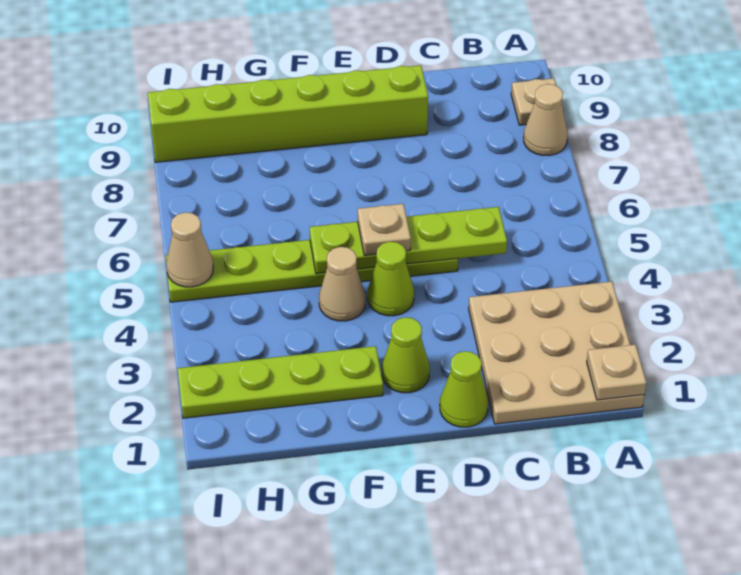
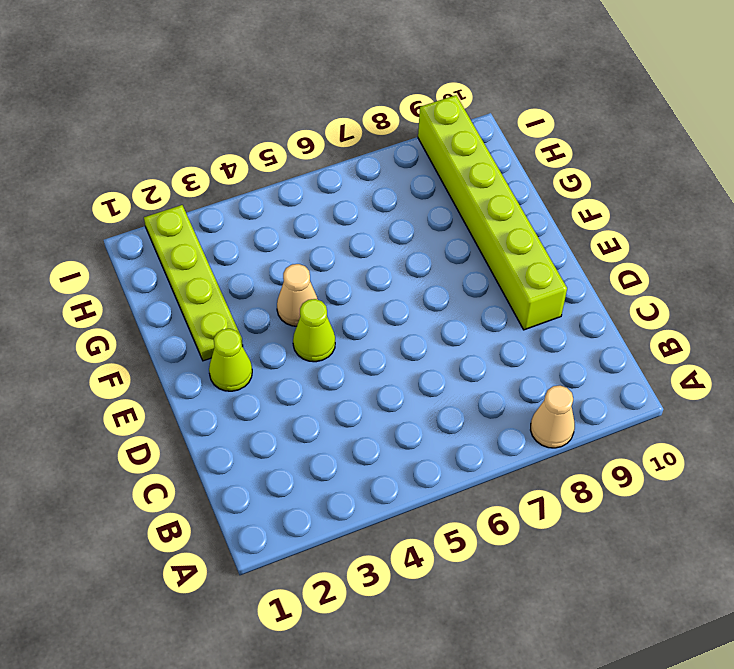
none -> tan plate A1:C3 level 1
none -> tan plate A9 level 1
none -> lime cone D1 level 1

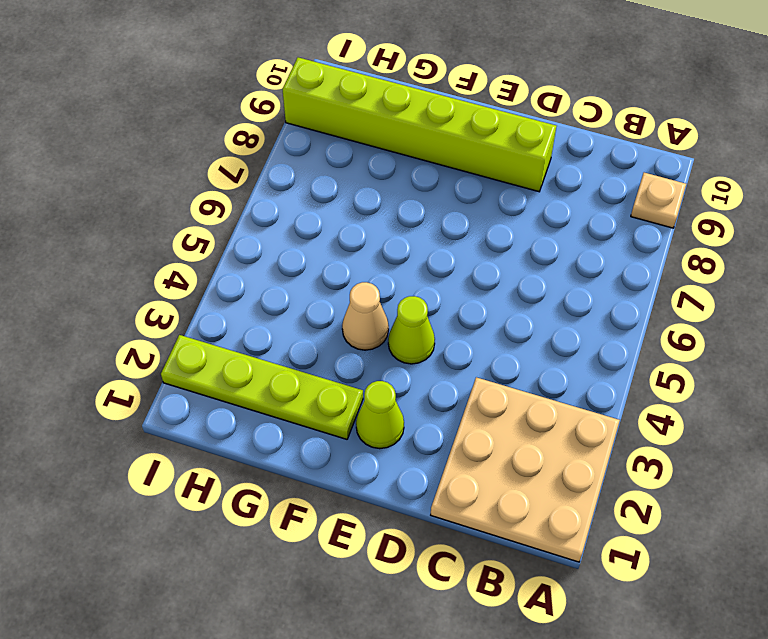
none -> tan cone A8 level 1
none -> lime cone D1 level 1
none -> lime plate D5:I5 level 1

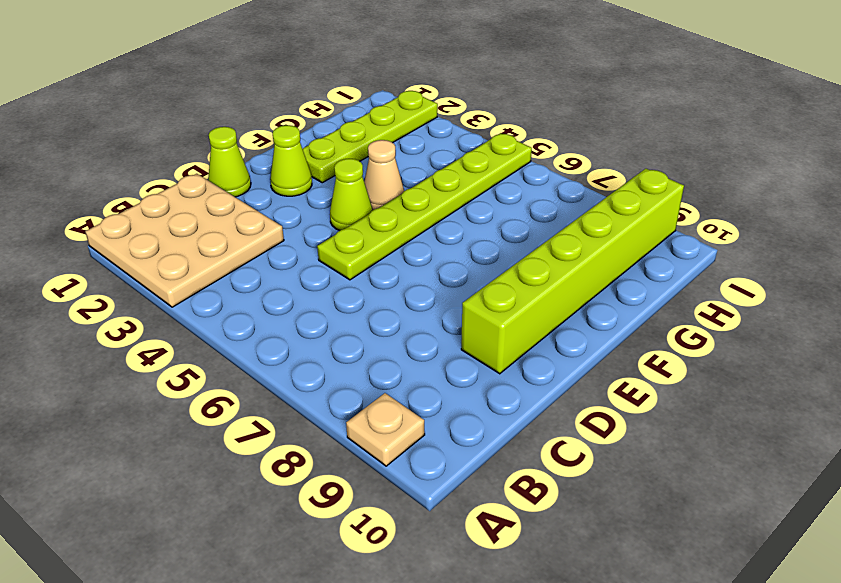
none -> tan cone A8 level 1
none -> tan plate A1 level 2
none -> lime plate C5:F5 level 2

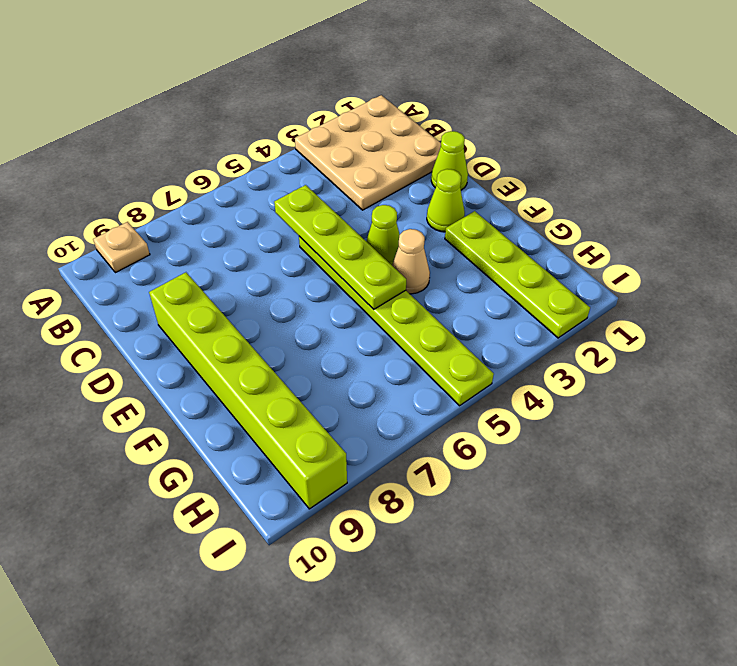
none -> tan cone A8 level 1
none -> tan plate A1 level 2
none -> tan cone I5 level 2

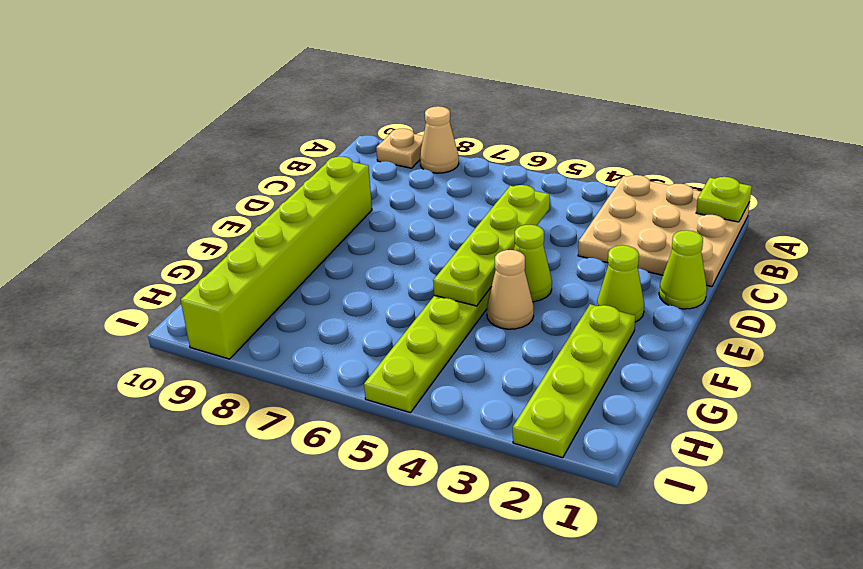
lime plate A1 level 2 -> tan plate A1 level 2
none -> tan cone I5 level 2
none -> tan plate E5 level 3

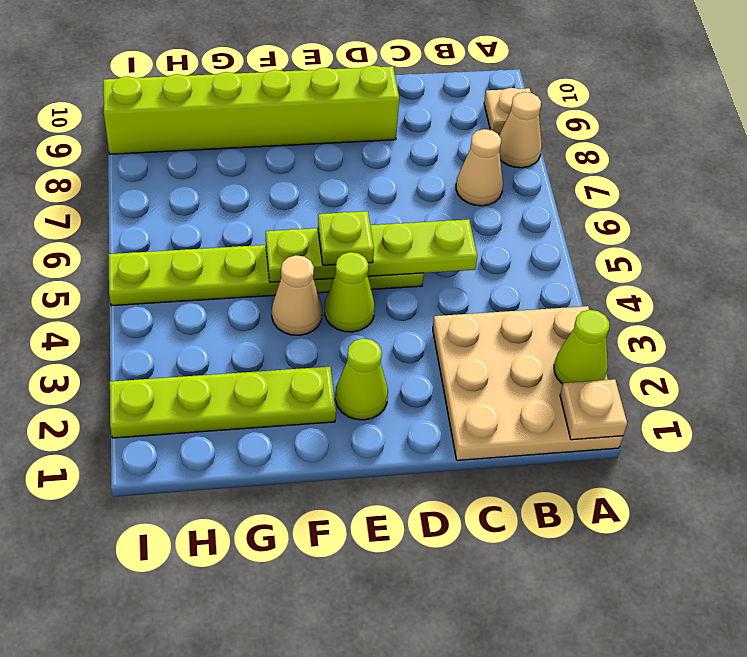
lime cone A2 level 2 -> lime cone D1 level 1
tan cone B7 level 1 -> tan cone I5 level 2
lime plate E5 level 3 -> tan plate E5 level 3

